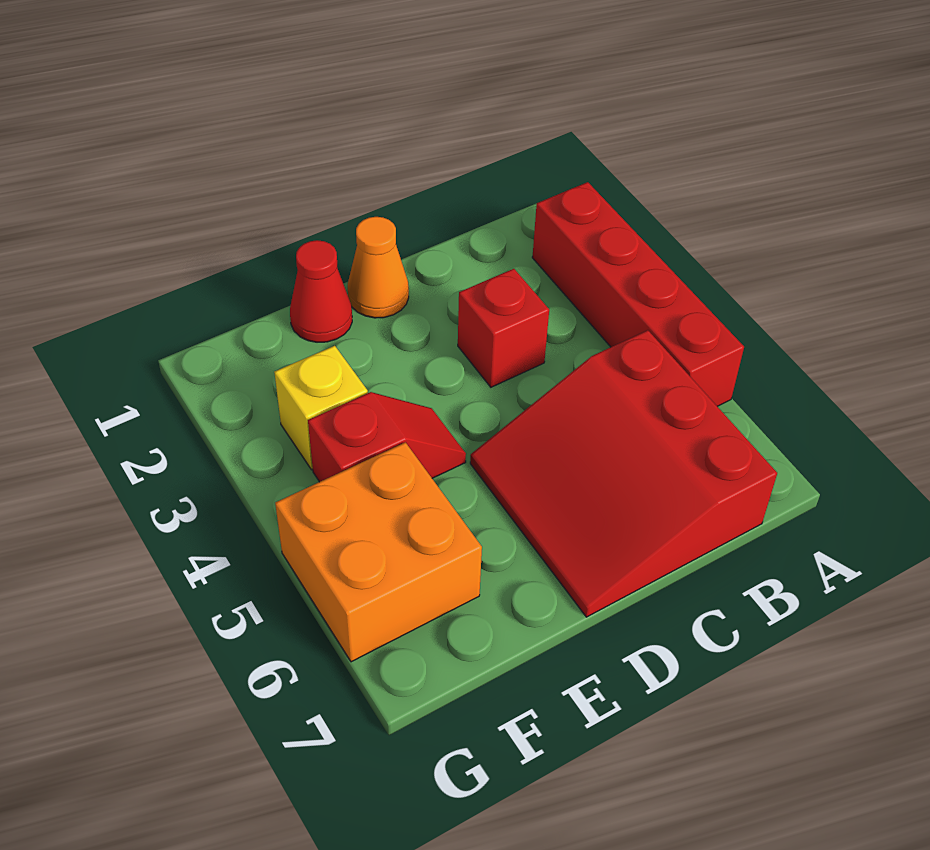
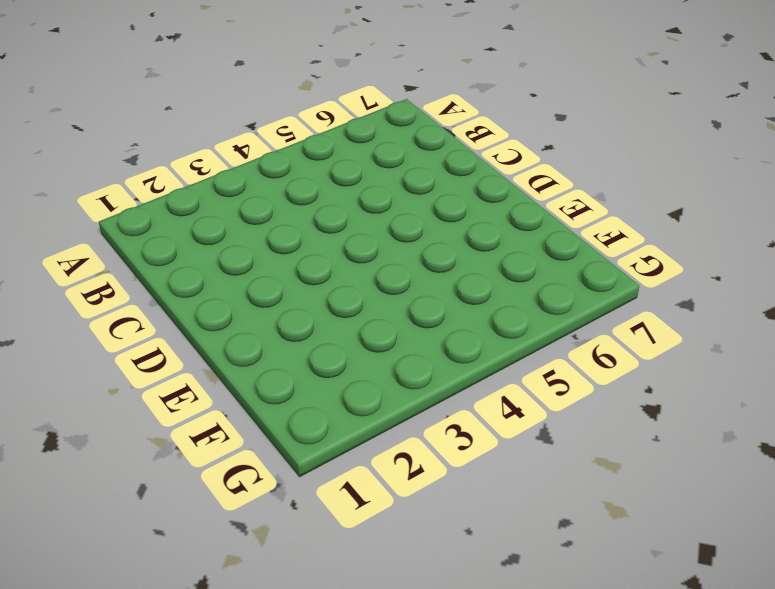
none -> red brick A2:A5 level 1
none -> red slope B5:D7 level 1 top B

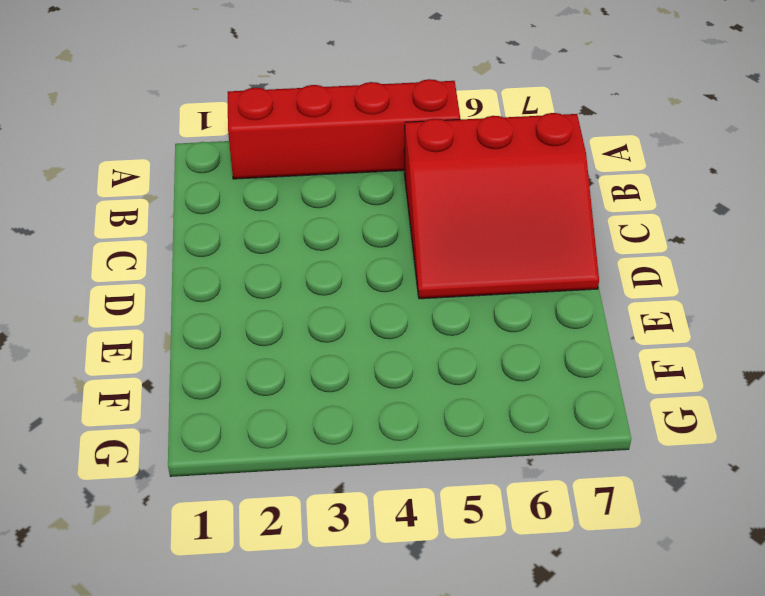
none -> red brick C3 level 1
none -> orange cone D1 level 1

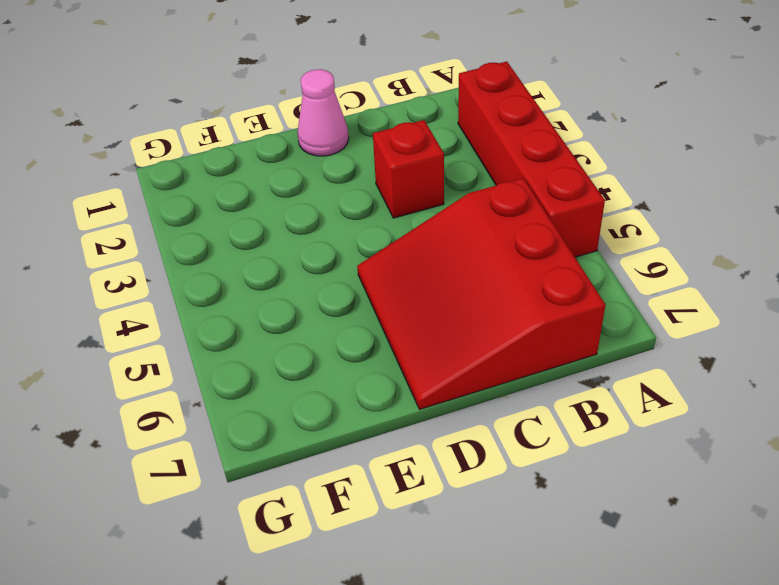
pink cone D1 level 1 -> orange cone D1 level 1
none -> red cone E1 level 1
none -> red slope E4:F4 level 1 top F

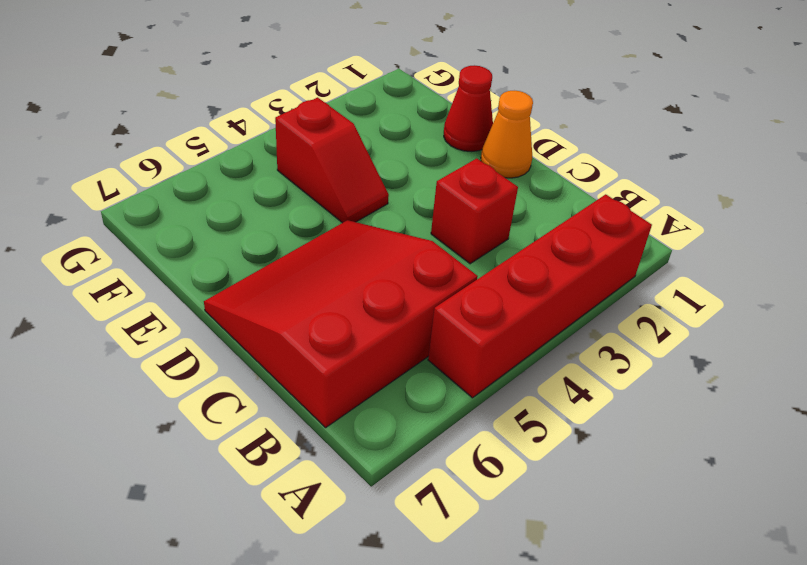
none -> yellow brick F3 level 1
none -> orange brick F5:G6 level 1

